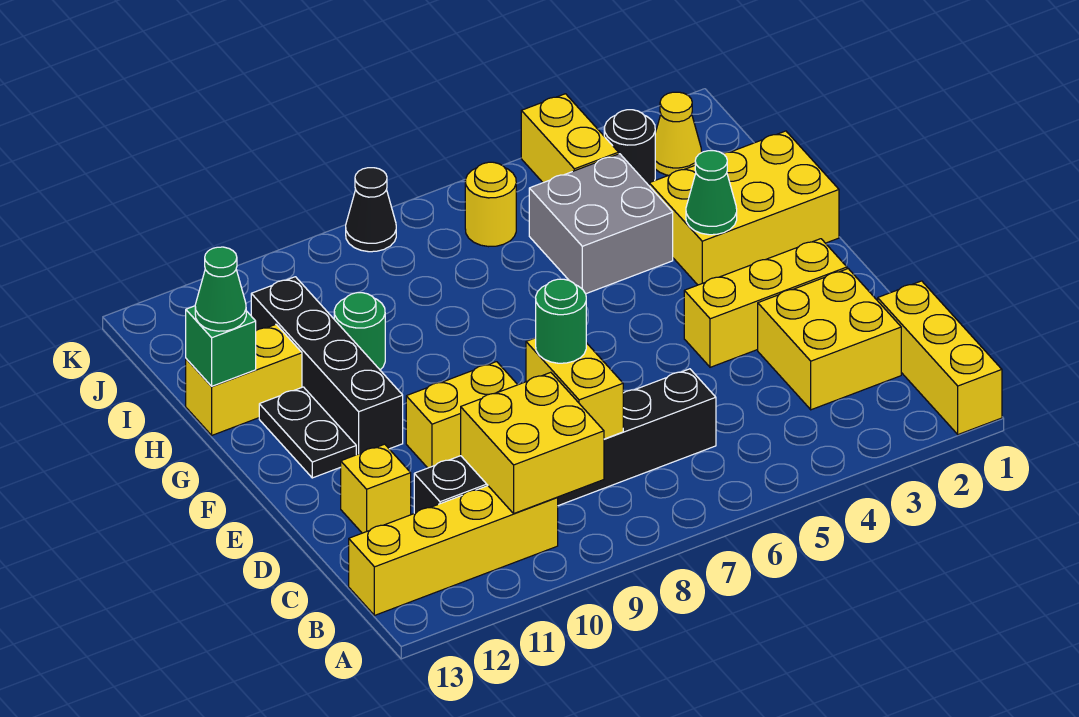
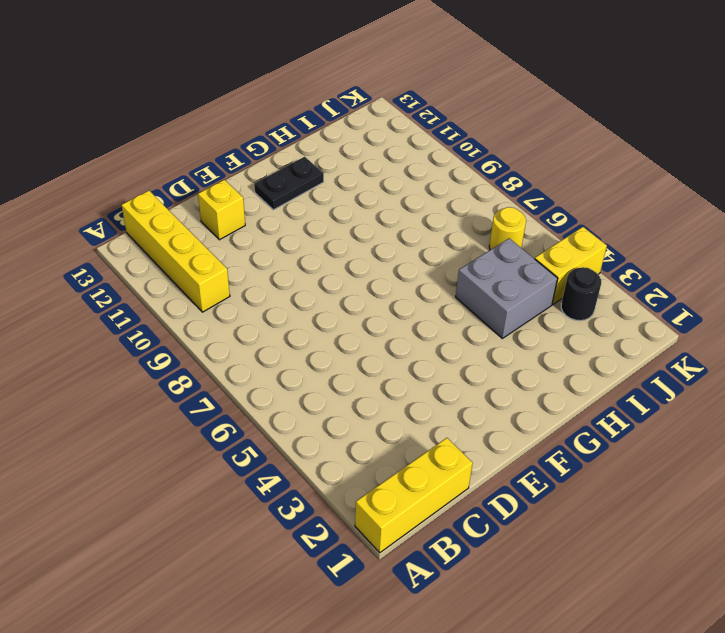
none -> yellow brick C2:D3 level 1
none -> black brick C6:C11 level 1
none -> yellow brick E2:E4 level 1

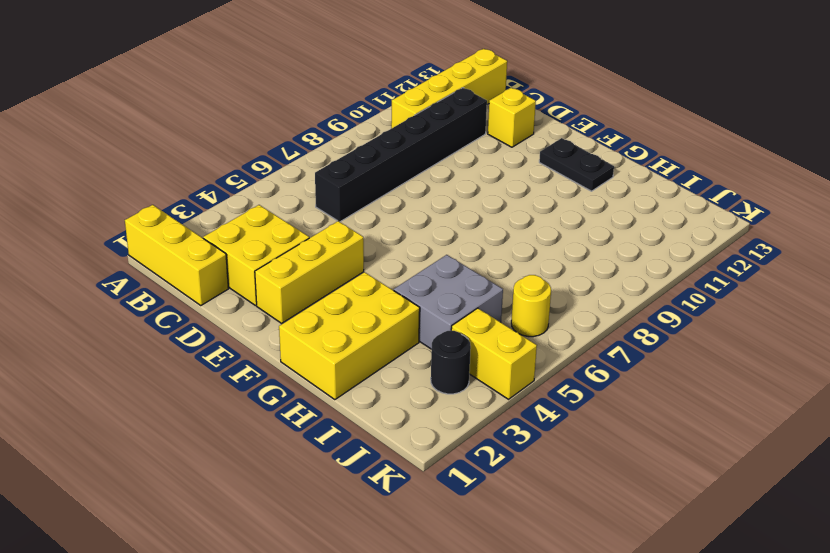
none -> yellow brick E9:E10 level 1
none -> black brick F11:I11 level 1
none -> green round brick H10 level 1

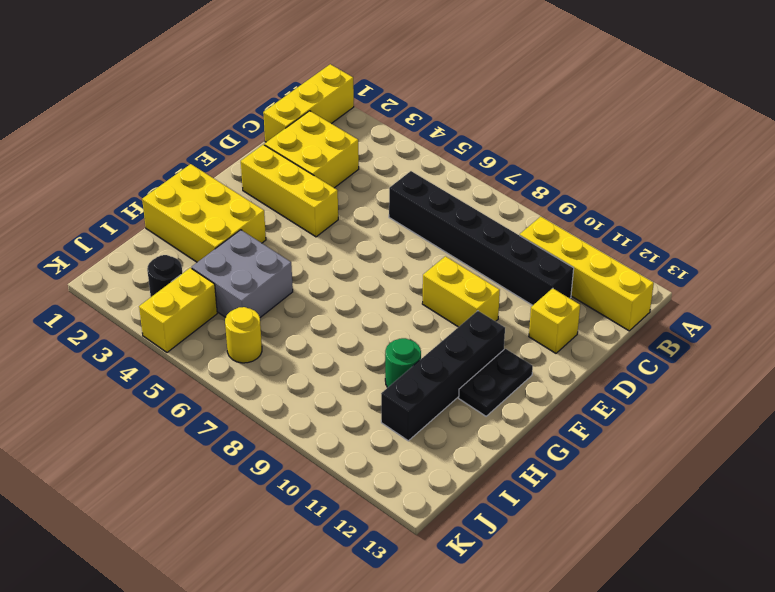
none -> yellow brick H12:H13 level 1
none -> yellow cone J2 level 1
none -> black cone K8 level 1

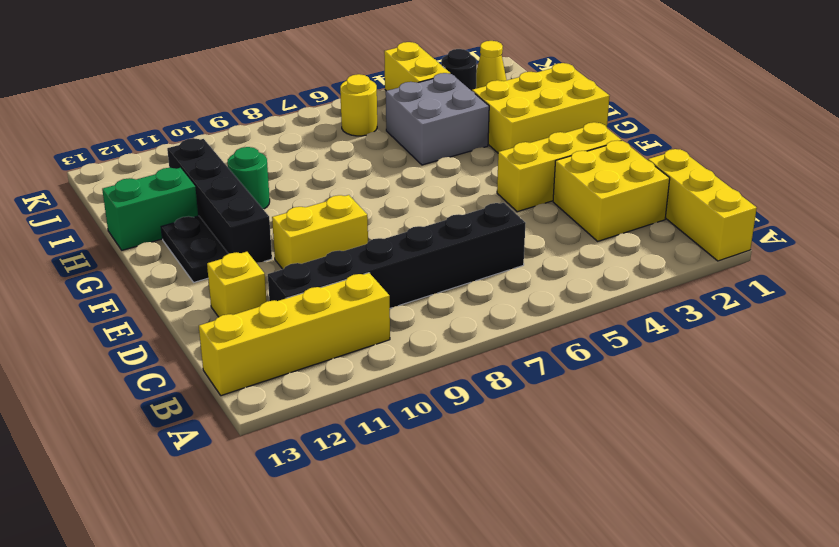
green brick H12:H13 level 1 -> yellow brick H12:H13 level 1
none -> black cone K8 level 1
none -> yellow brick B9:C10 level 2
none -> yellow brick C8:D8 level 2

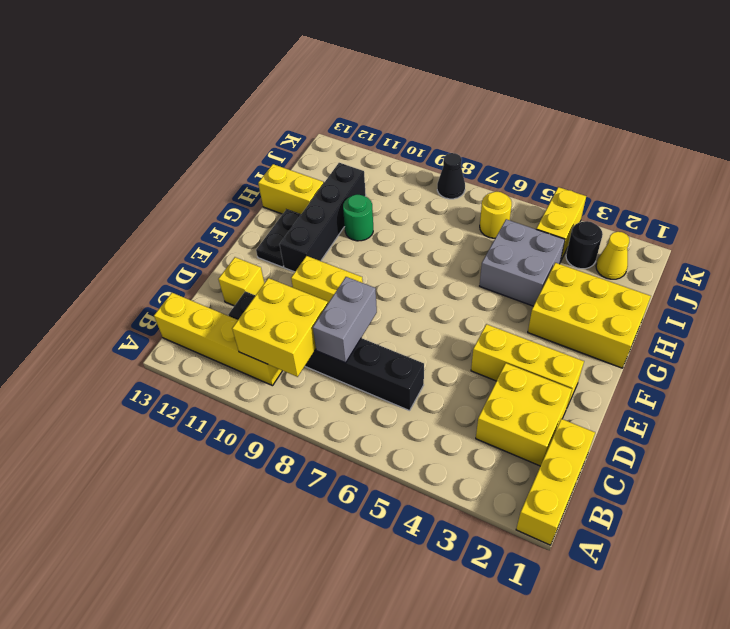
grey brick C8:D8 level 2 -> yellow brick C8:D8 level 2
none -> green cone G3 level 2
none -> green brick H13 level 2
none -> green round brick D8 level 3

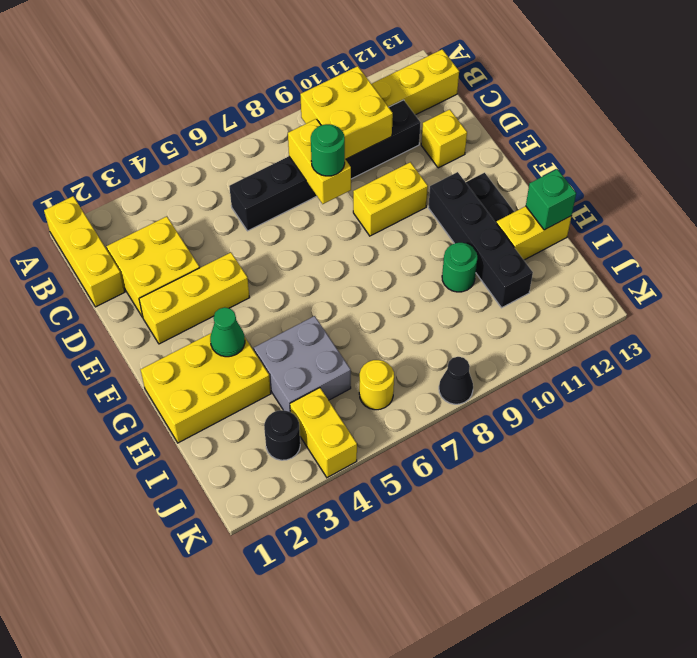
none -> yellow cone J2 level 1
none -> green cone H13 level 3

